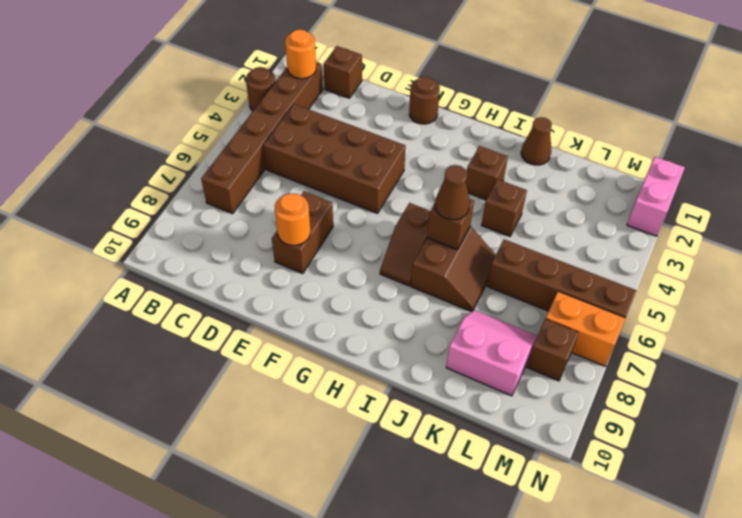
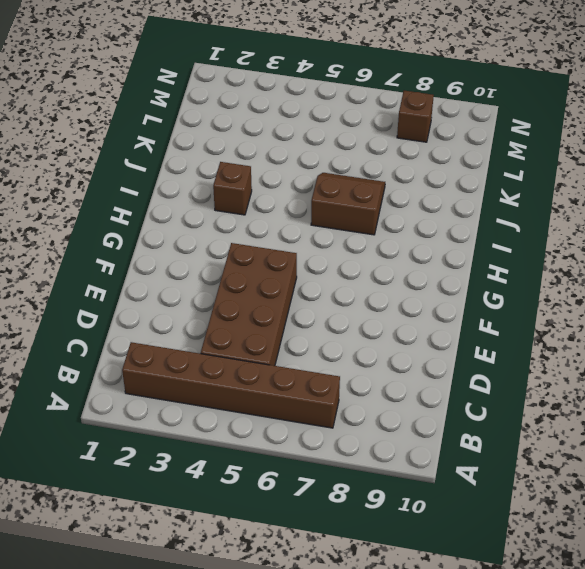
none -> brown round brick A3 level 1
none -> brown brick C1 level 1
none -> brown brick E7:E8 level 1

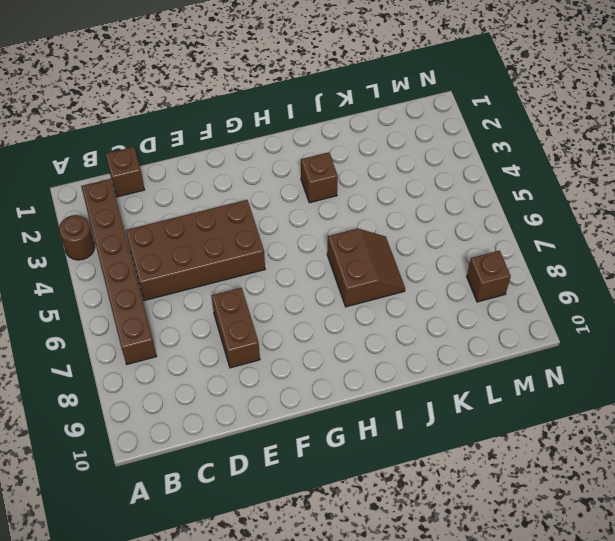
none -> brown round brick F1 level 1
none -> brown slope H6:H7 level 1 top 6
none -> brown cone J1 level 1

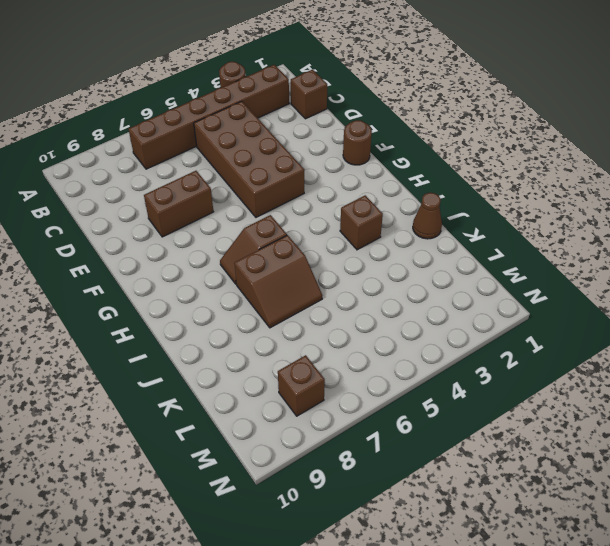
none -> brown brick J4 level 1
none -> brown brick K6:N6 level 1
none -> pink slope K8:L9 level 1 top 9

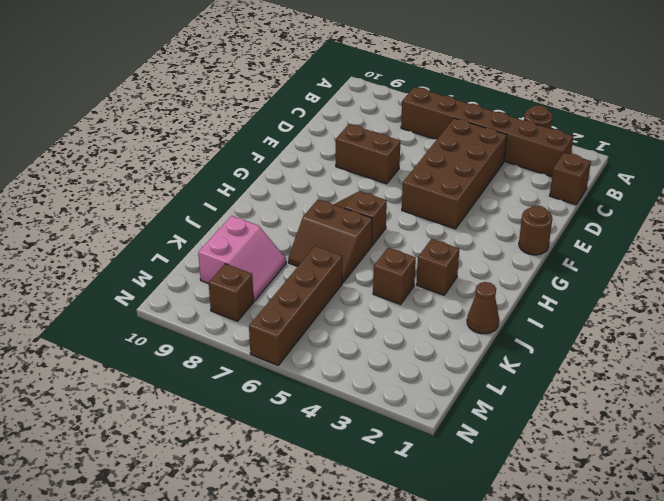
none -> orange brick M7:N7 level 1
none -> pink brick N1:N2 level 1
none -> orange round brick B2 level 2

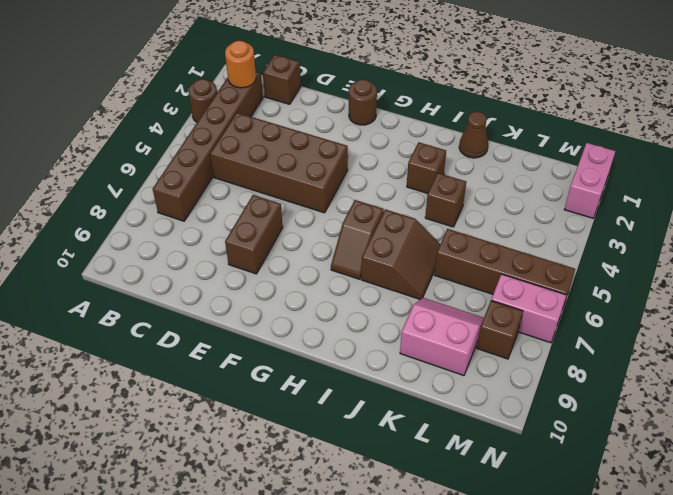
pink brick M7:N7 level 1 -> orange brick M7:N7 level 1
none -> orange round brick E8 level 2
none -> brown brick I6 level 2
none -> brown cone I6 level 3

